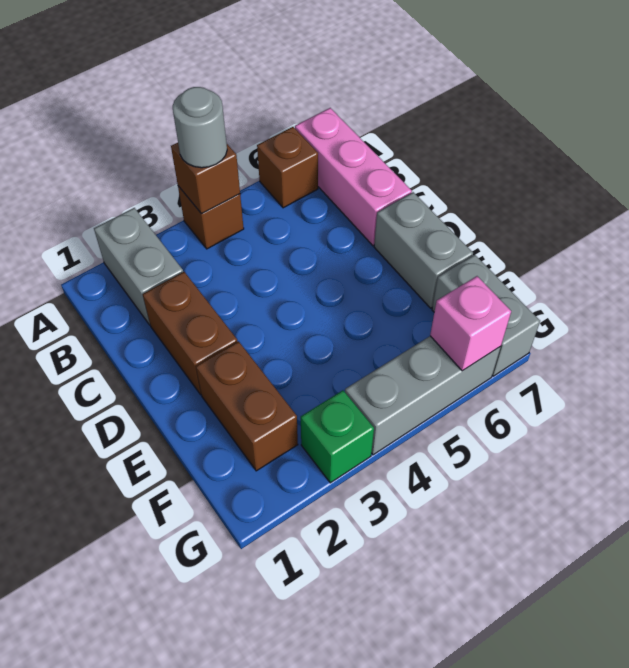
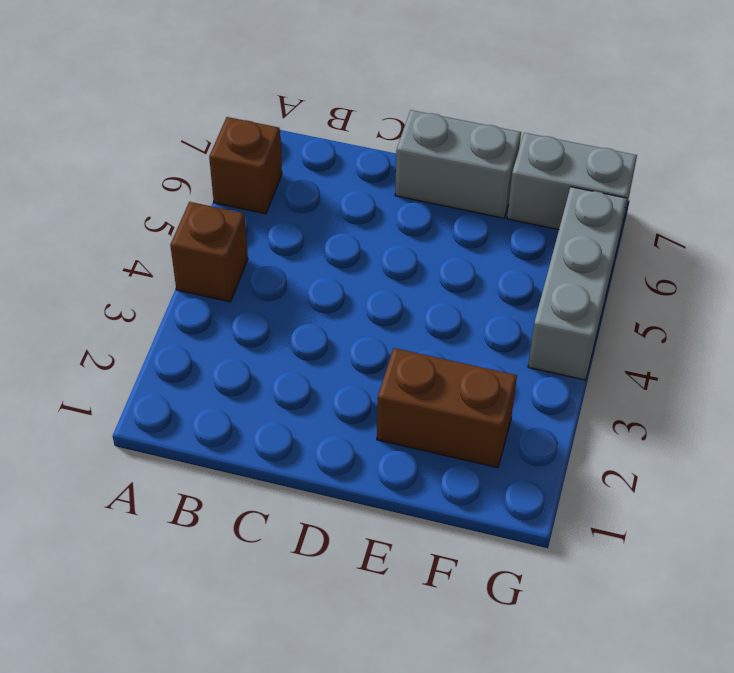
none -> grey brick A2:B2 level 1
none -> pink brick A7:C7 level 1
none -> brown brick C2:D2 level 1

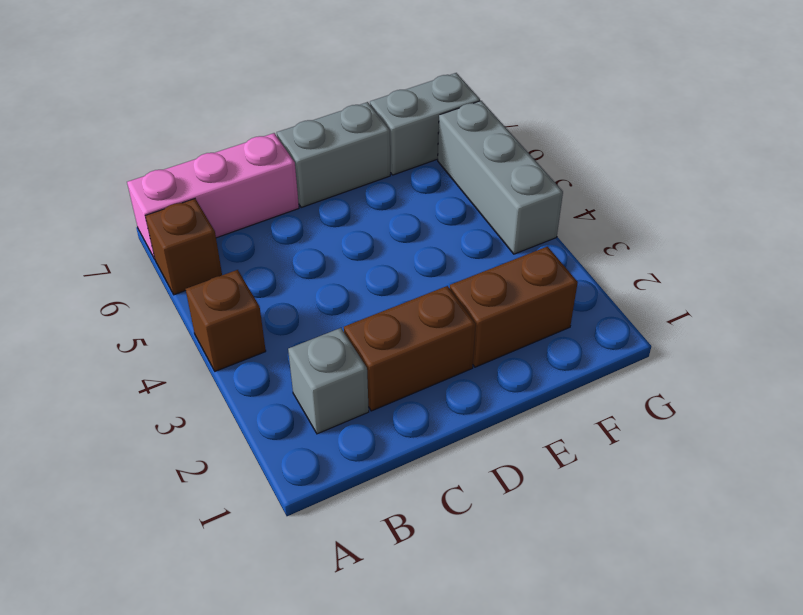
grey brick B2 level 1 -> grey brick A2:B2 level 1
none -> green brick G3 level 1
none -> brown brick A4 level 2
none -> pink brick G6 level 2

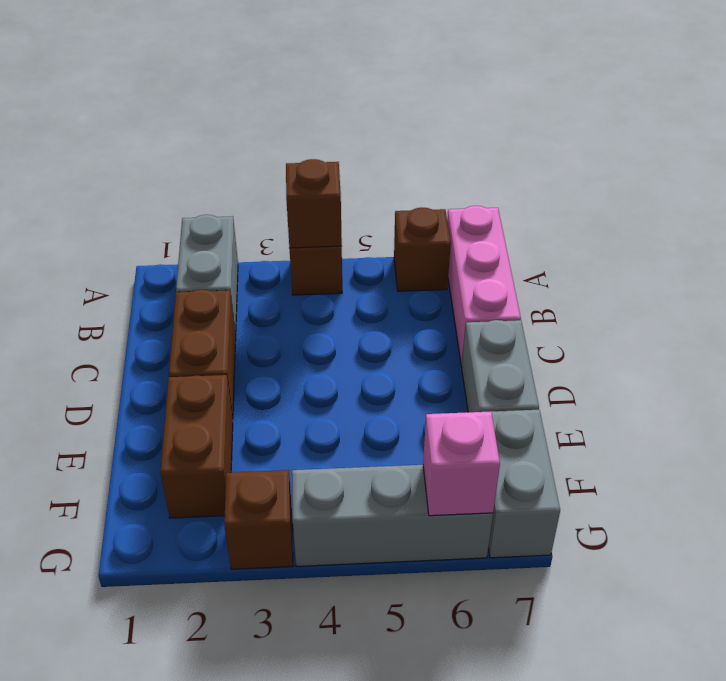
brown brick G3 level 1 -> green brick G3 level 1
none -> grey round brick A4 level 3

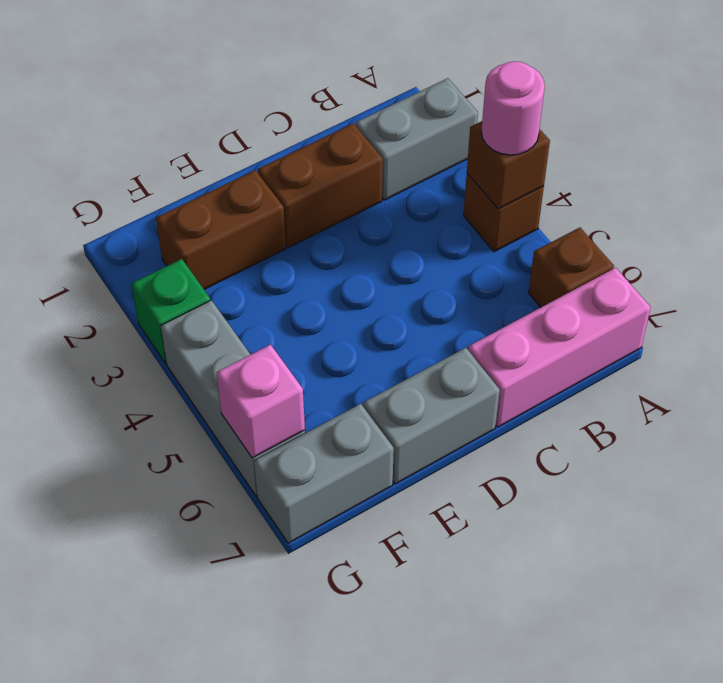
pink round brick A4 level 3 -> grey round brick A4 level 3

